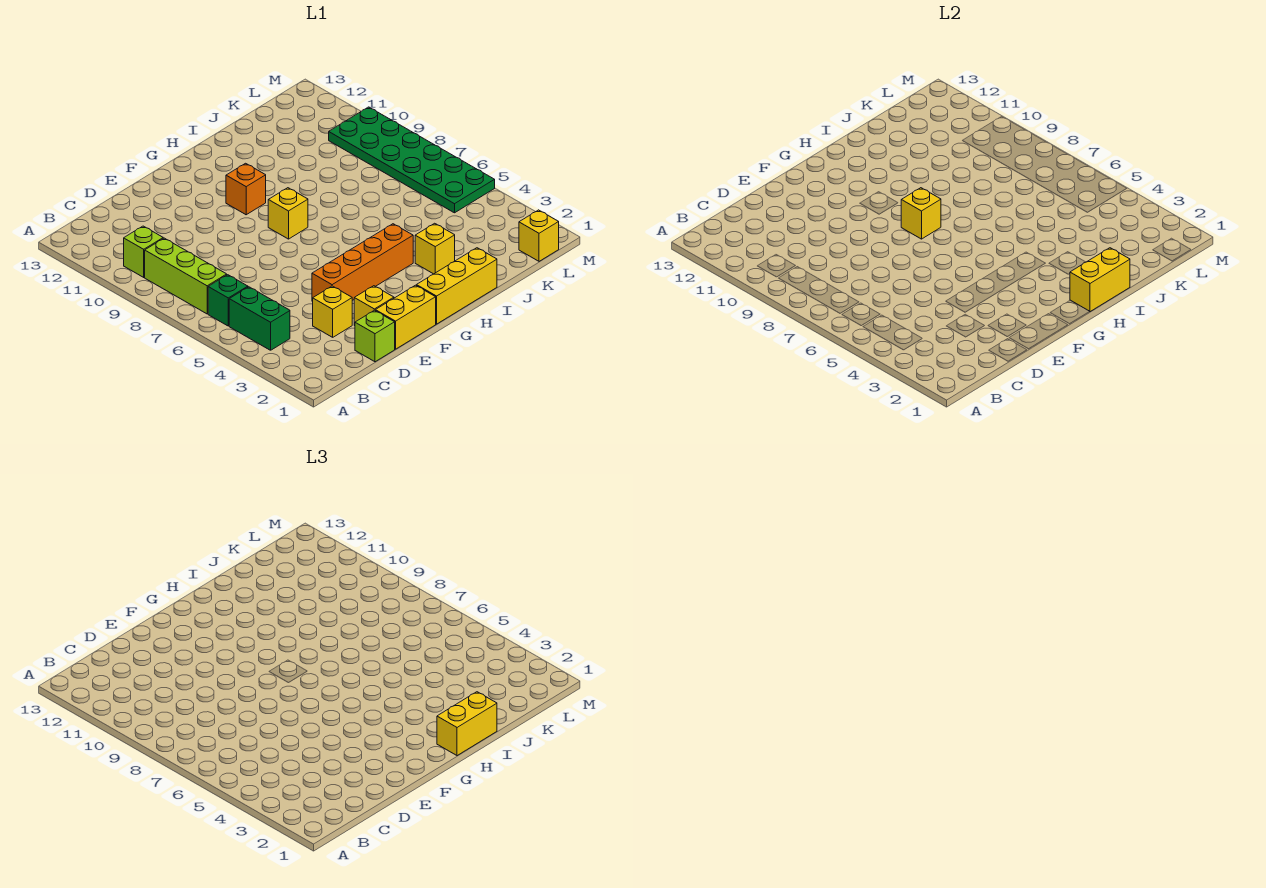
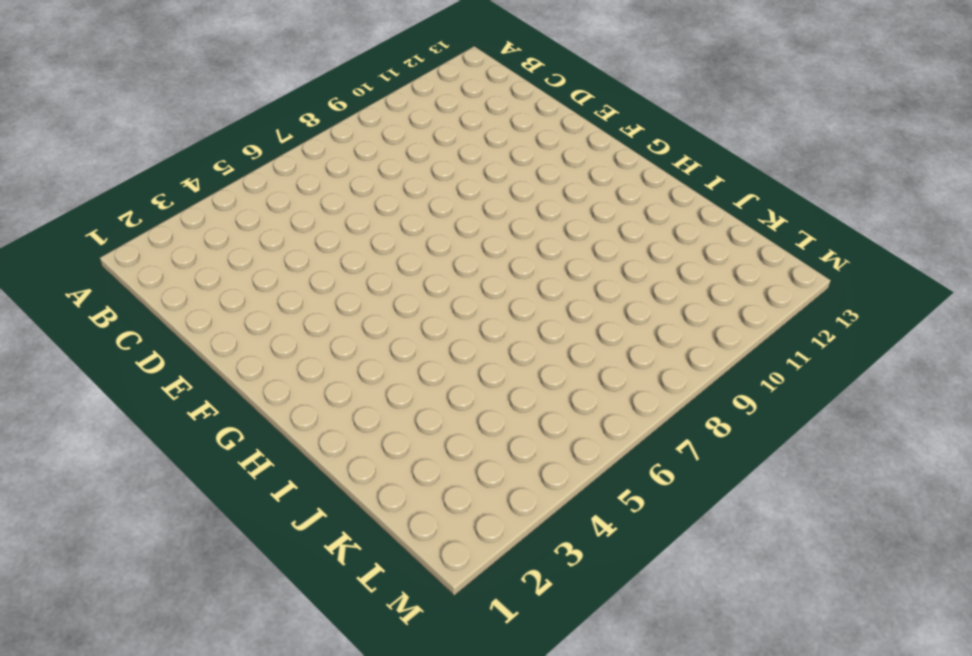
none -> green brick B4:B5 level 1
none -> green brick B6 level 1
none -> lime brick B7:B9 level 1

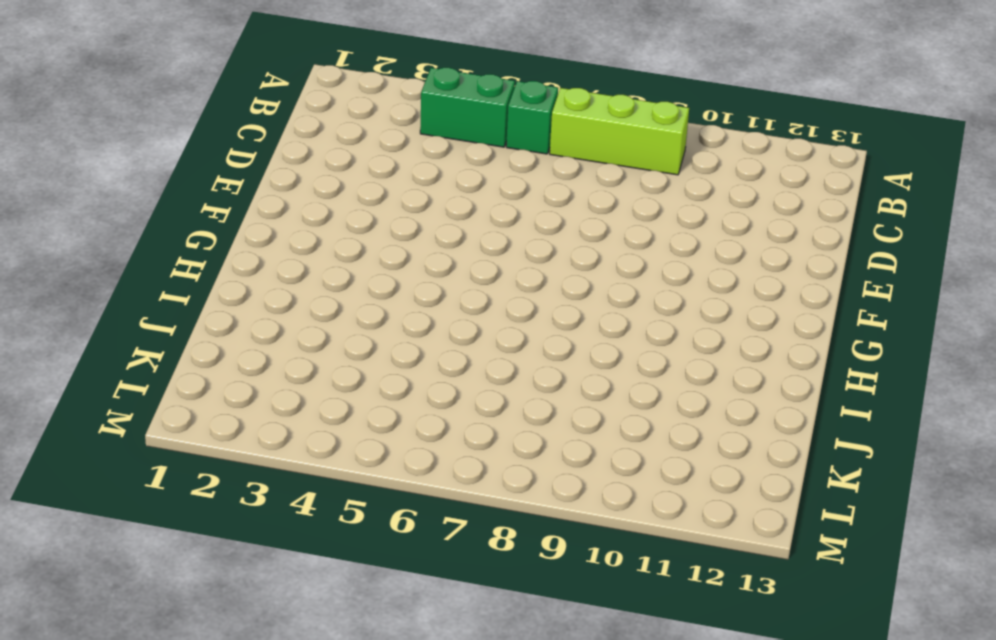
none -> lime brick B10 level 1
none -> lime brick D1 level 1
none -> yellow brick D3 level 1

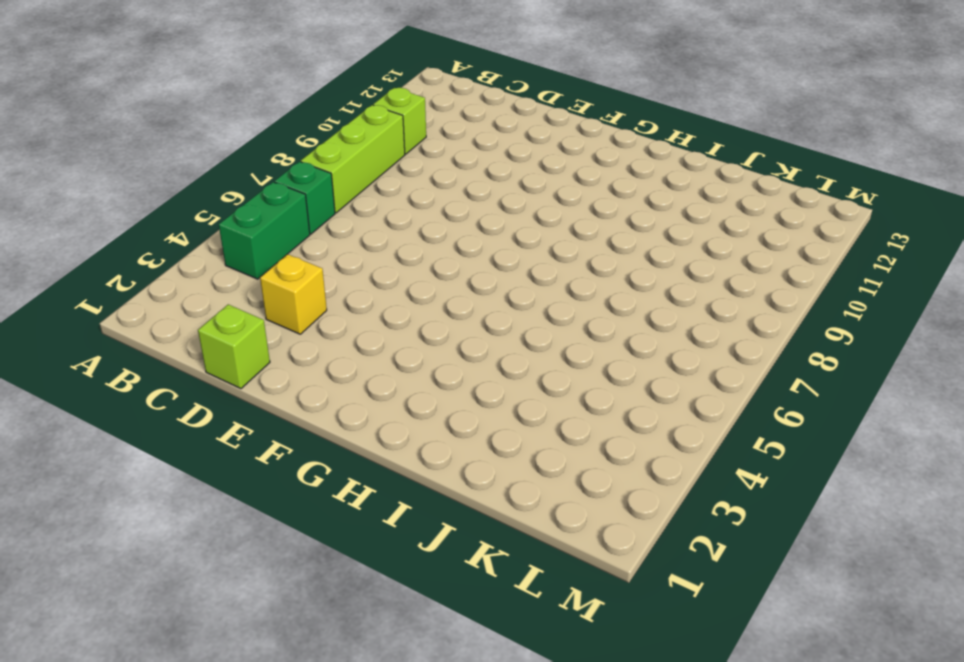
none -> yellow brick E1:F1 level 1
none -> yellow brick E2 level 1
none -> orange brick E4:H4 level 1

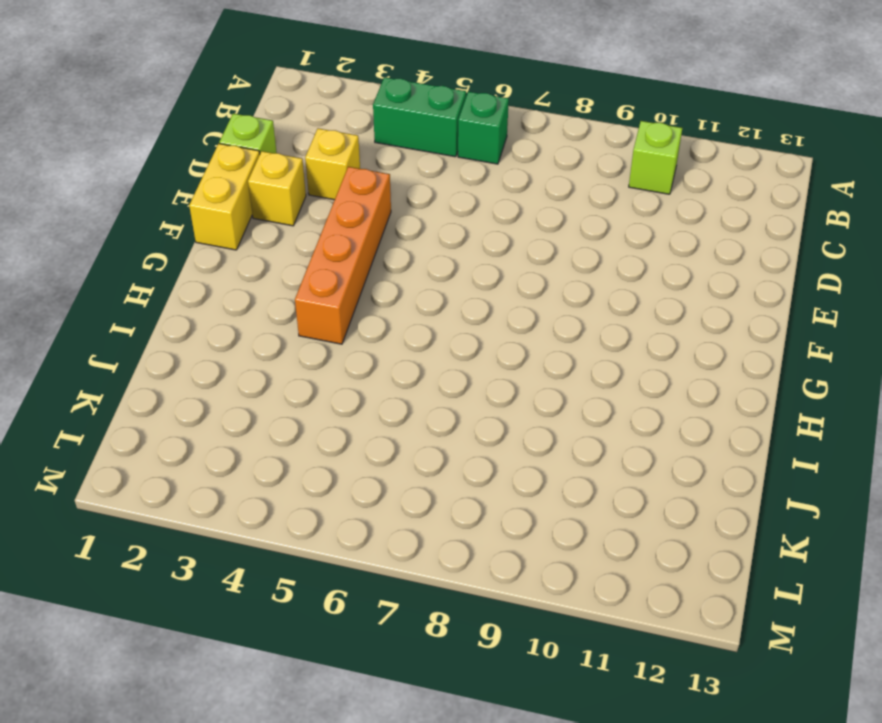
none -> lime brick B7:B9 level 1
none -> yellow brick G1:I1 level 1
none -> yellow brick G8 level 1

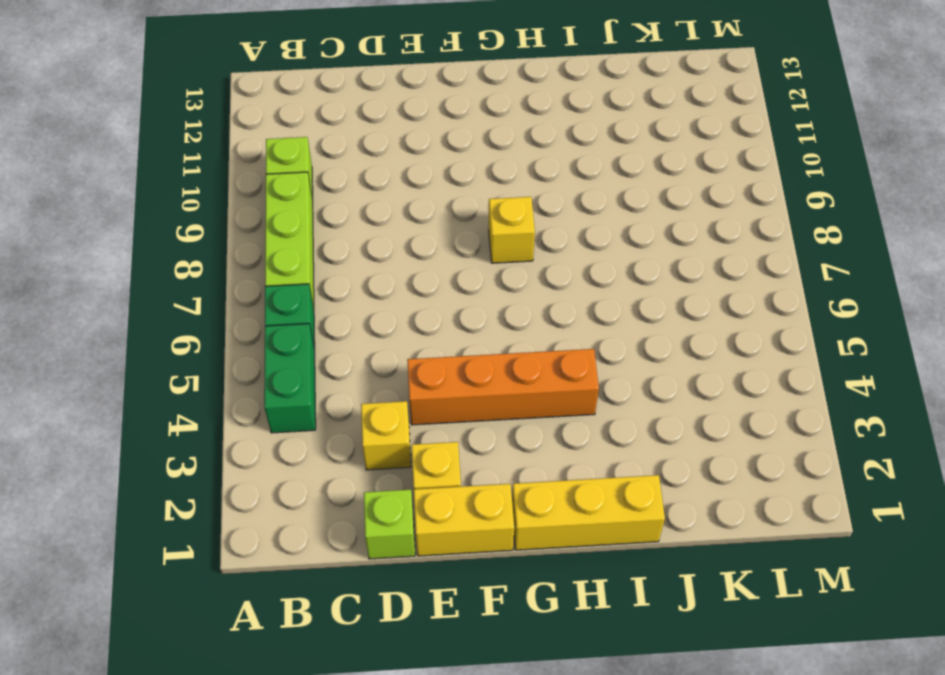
none -> orange brick G10 level 1
none -> yellow brick I3 level 1
none -> yellow brick L1 level 1

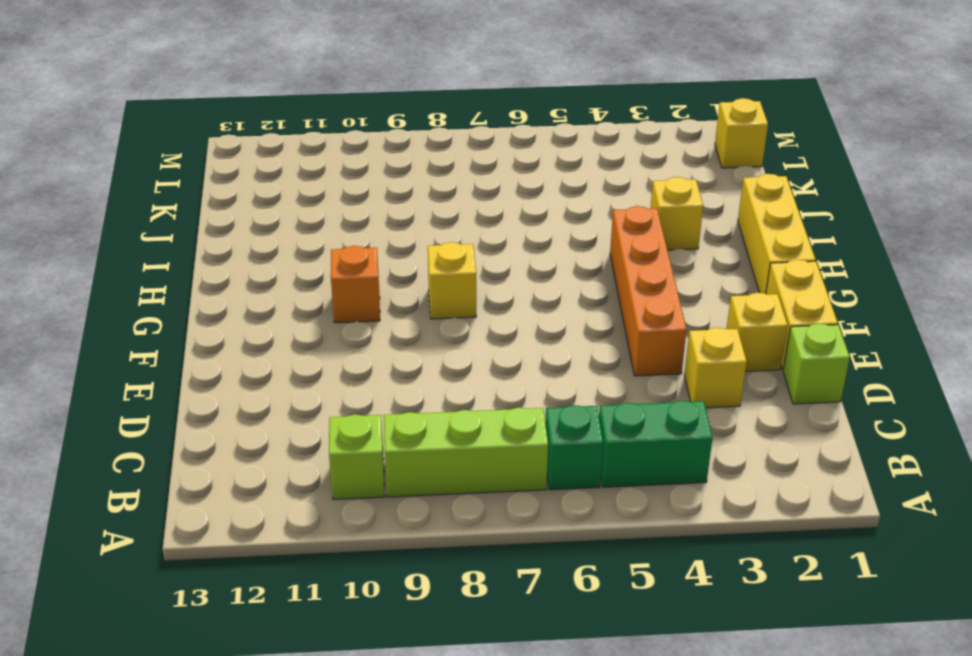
none -> green plate L5:M10 level 1
none -> yellow brick G8 level 2
none -> yellow brick H1:I1 level 2

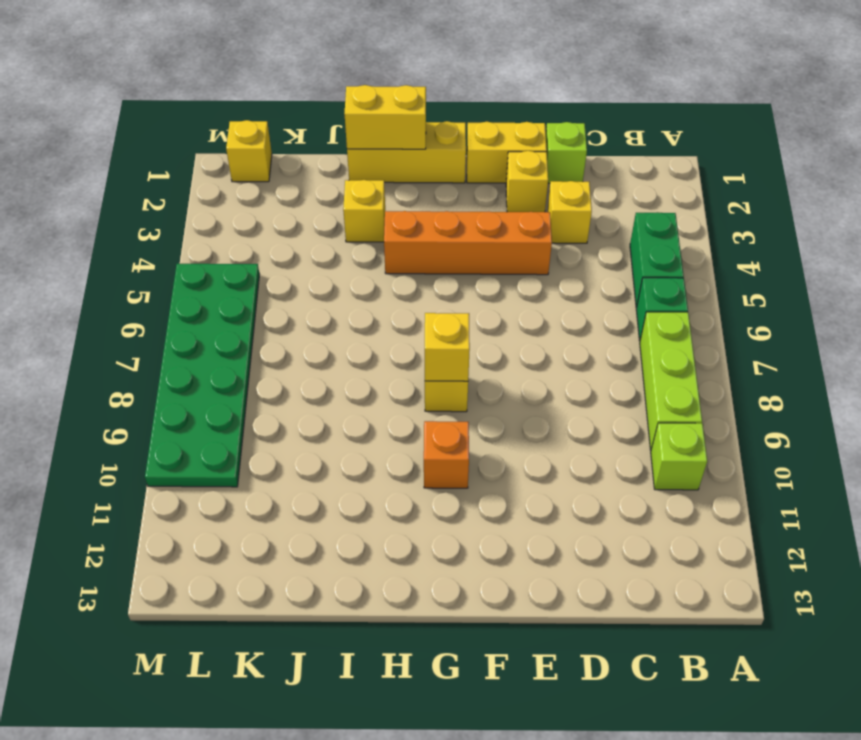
none -> yellow brick H1:I1 level 3

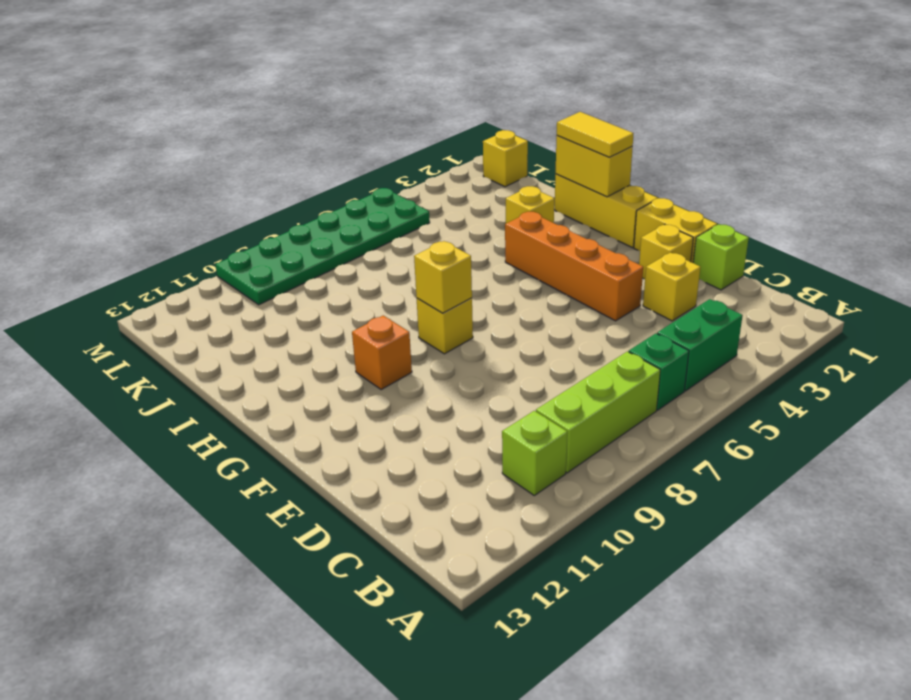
yellow tile H1:I1 level 3 -> yellow brick H1:I1 level 3

